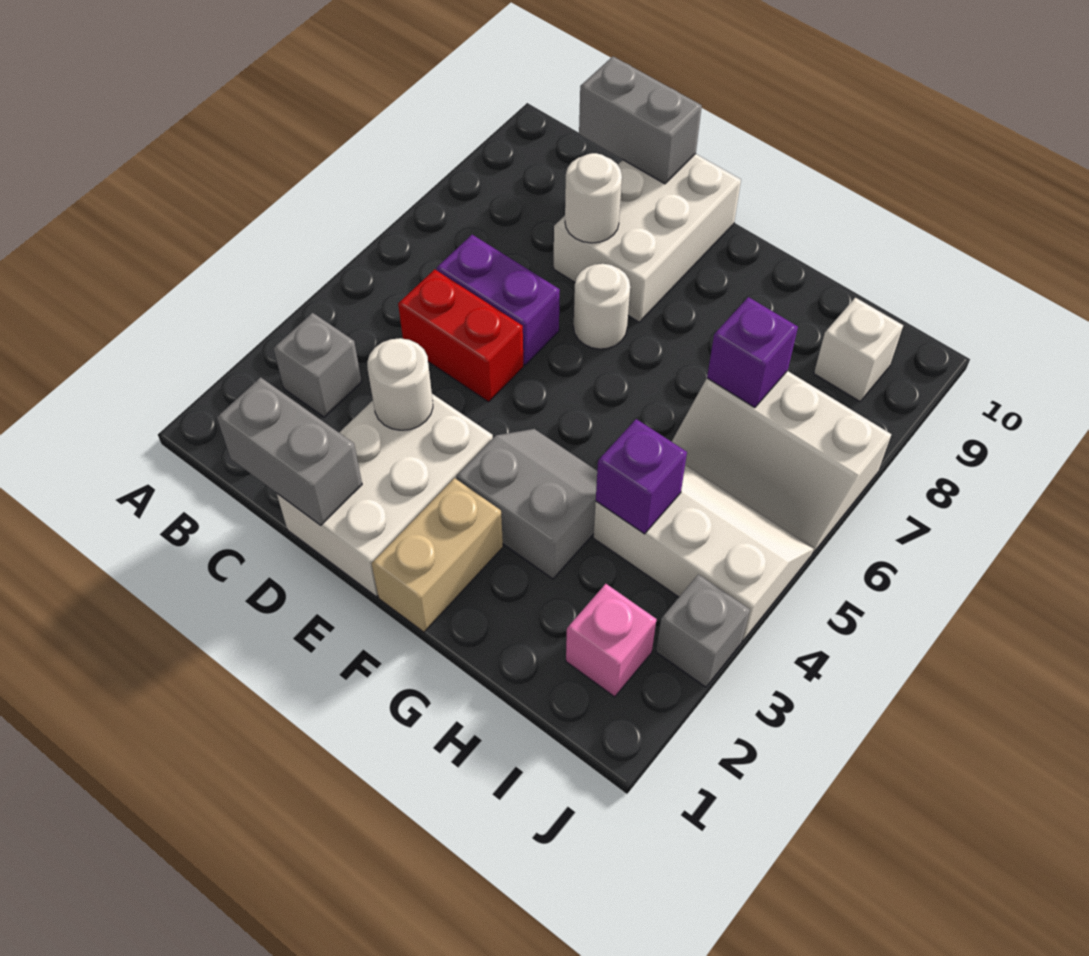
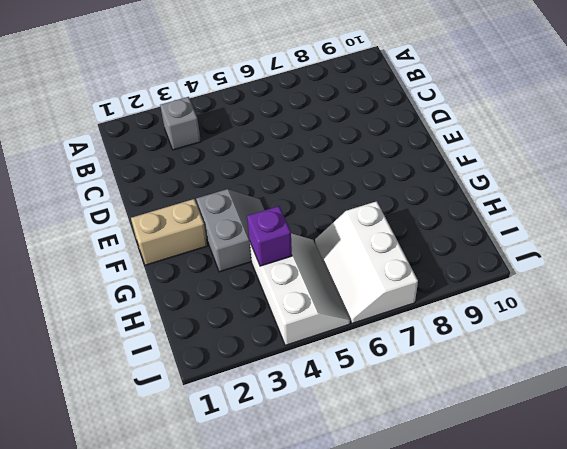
none -> red brick C5:D5 level 1
none -> purple brick C6:D6 level 1
none -> white brick D1:E3 level 1

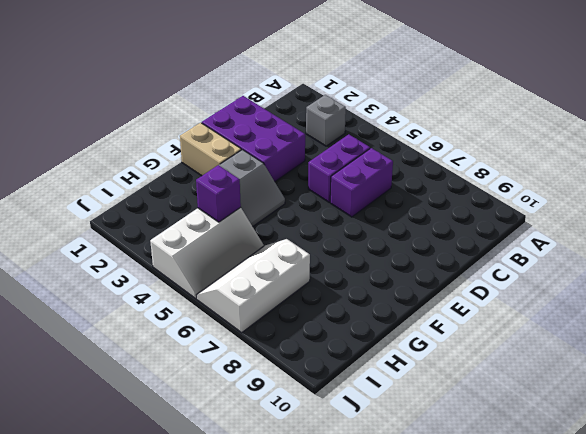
purple brick C5:D5 level 1 -> red brick C5:D5 level 1
purple brick D1:E3 level 1 -> white brick D1:E3 level 1
none -> white brick D8:E10 level 1
none -> white round brick E7 level 1
none -> pink brick I2 level 1

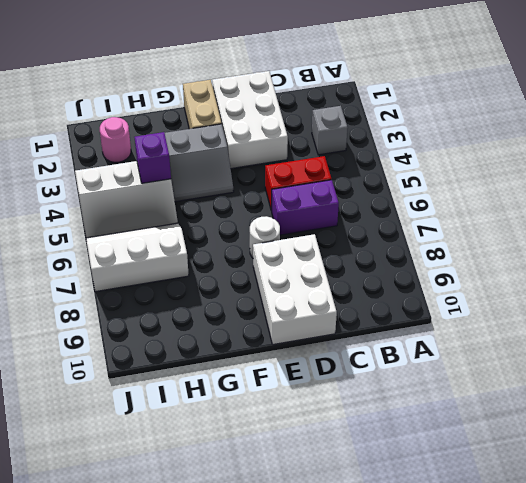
pink round brick I2 level 1 -> pink brick I2 level 1
none -> white brick I9 level 1
none -> grey brick J3 level 1
none -> grey brick C1:D1 level 2

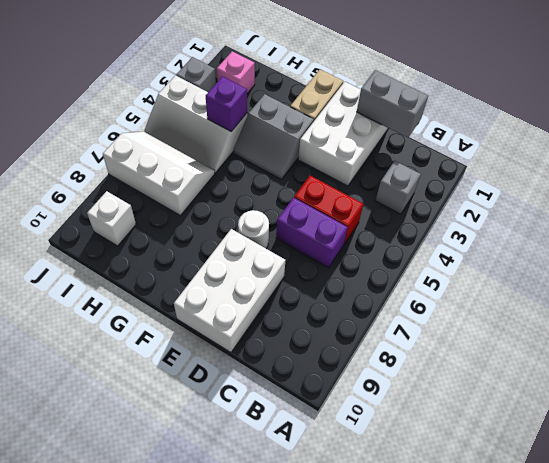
none -> grey brick C10:D10 level 2
none -> white round brick D3 level 2
none -> white round brick D8 level 2

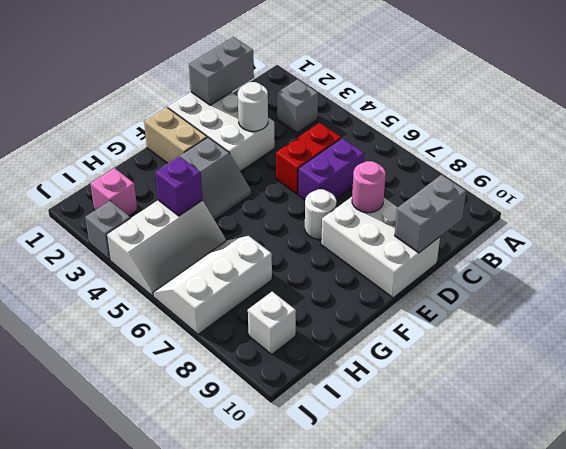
pink round brick D8 level 2 -> white round brick D8 level 2
none -> purple brick H7 level 2

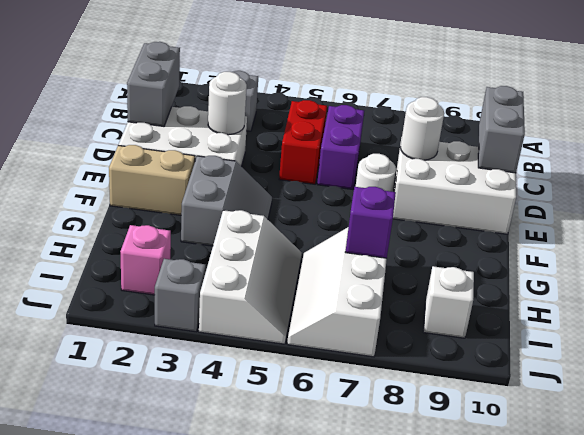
none -> purple brick H4 level 2

